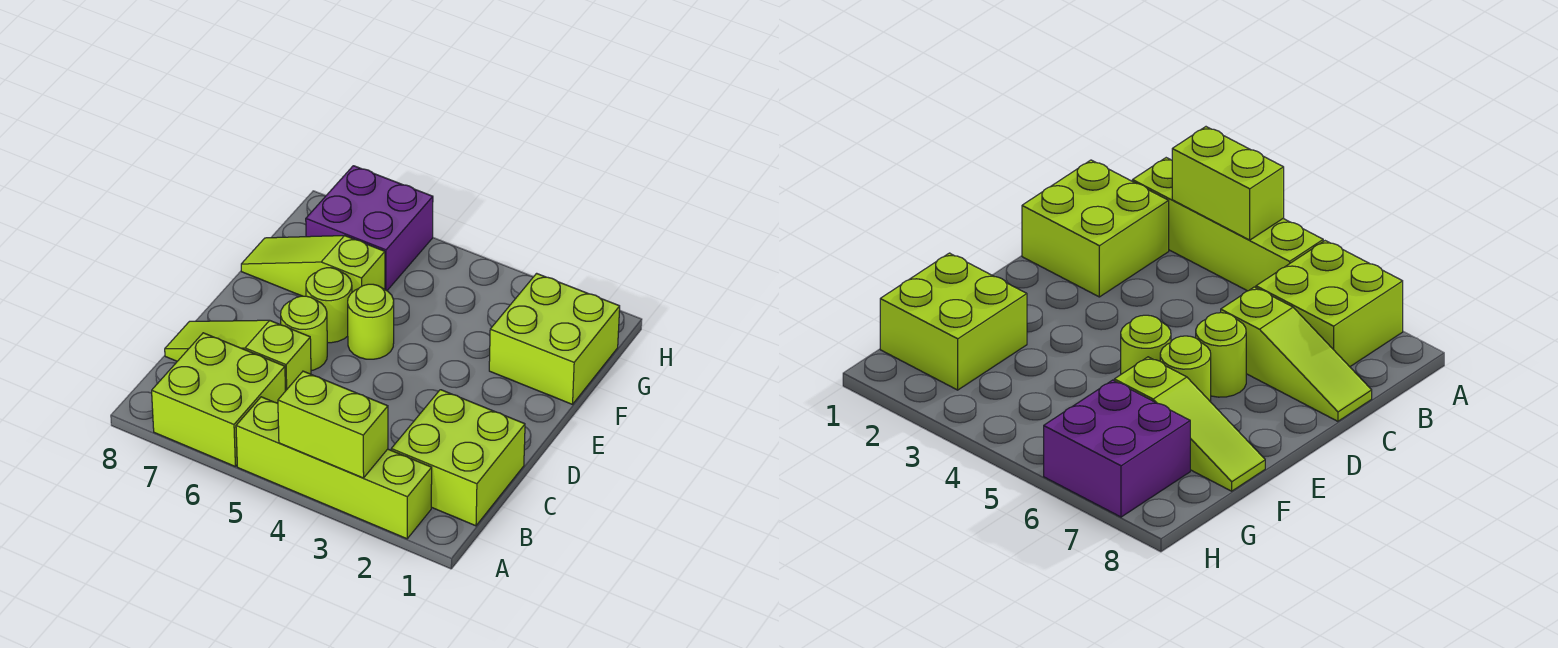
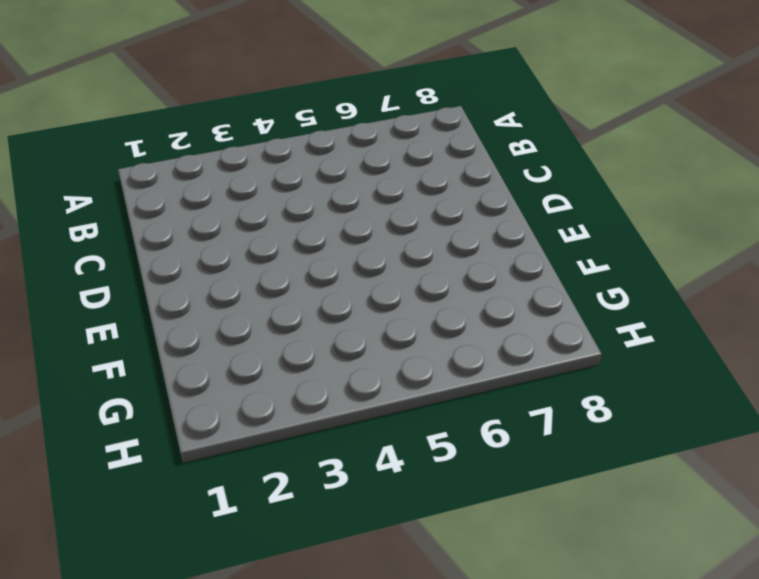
none -> lime brick A2:A5 level 1
none -> lime brick A6:B7 level 1

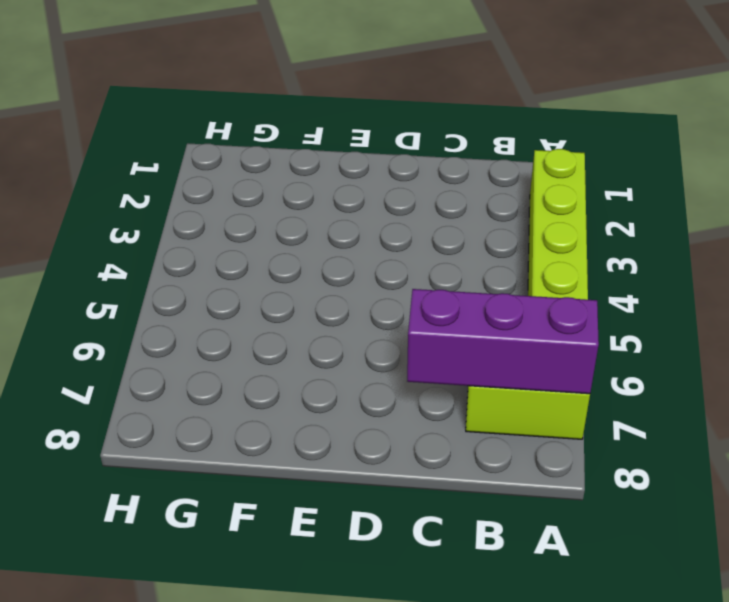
purple brick A7:C7 level 2 -> none
none -> lime brick B1:C2 level 1
none -> lime slope C6:C8 level 1 top 6

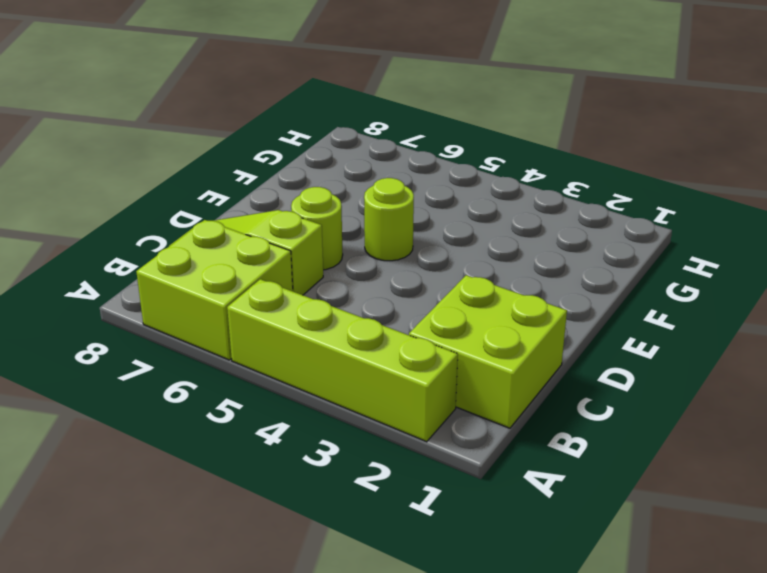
none -> lime round brick E6 level 1
none -> lime brick F1:G2 level 1

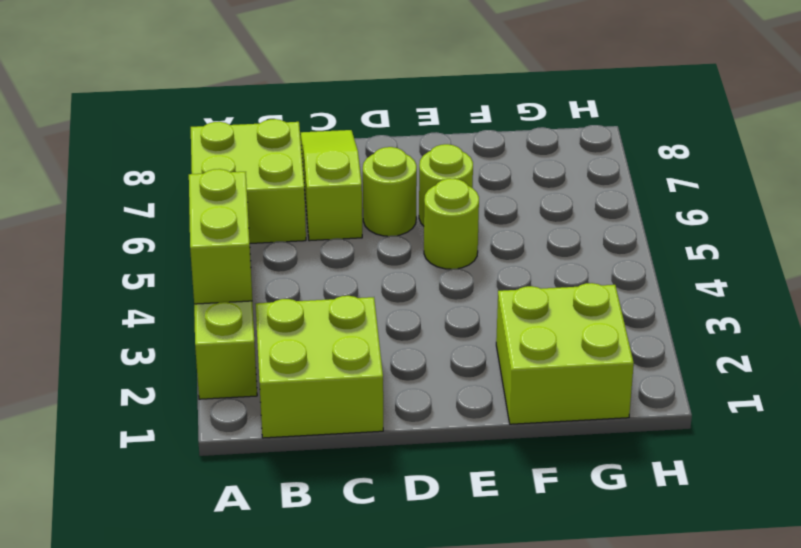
none -> lime slope F6:F8 level 1 top 6
none -> purple brick G6:H7 level 1

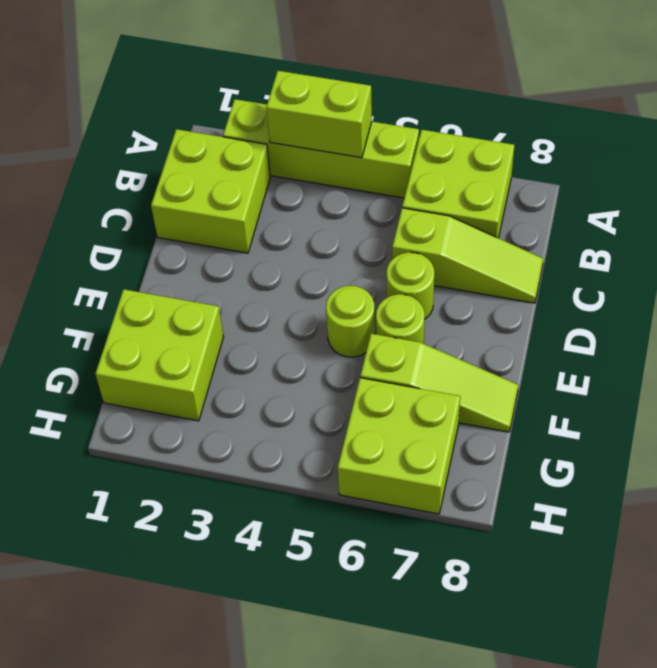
lime brick G6:H7 level 1 -> purple brick G6:H7 level 1

